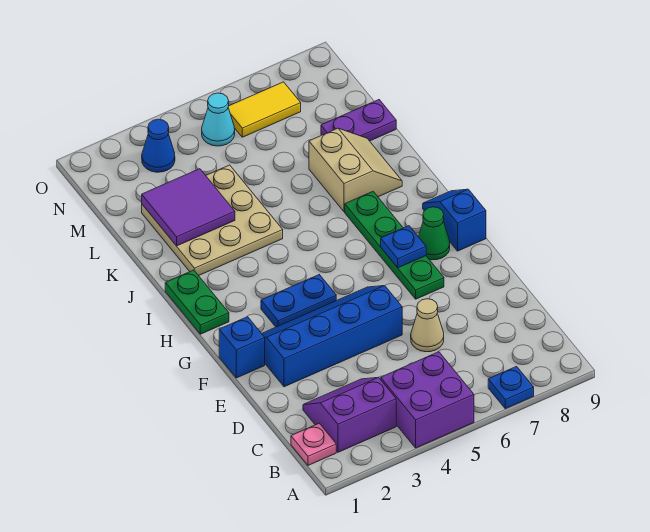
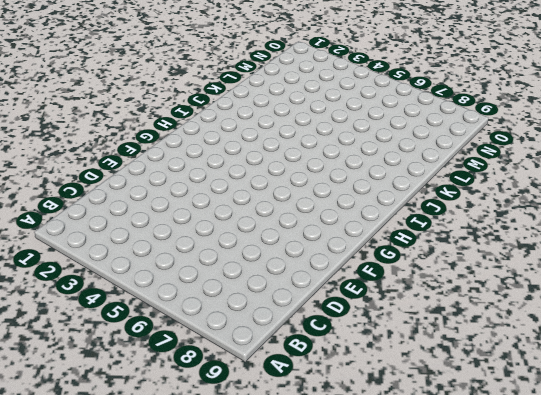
none -> purple brick A4:B5 level 1
none -> blue plate A7 level 1
none -> pink plate B1 level 1

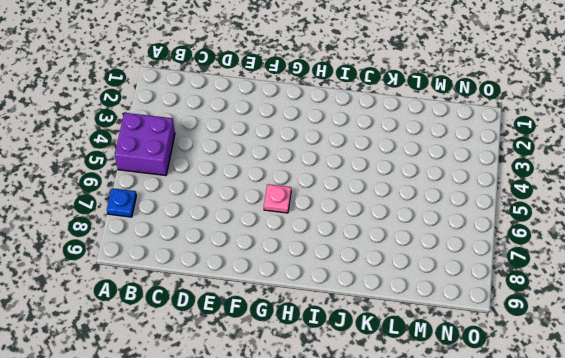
pink plate G6 level 1 -> pink plate B1 level 1
none -> purple slope B2:C3 level 1 top B
none -> tan cone D6 level 1
none -> blue slope E2:F5 level 1 top E

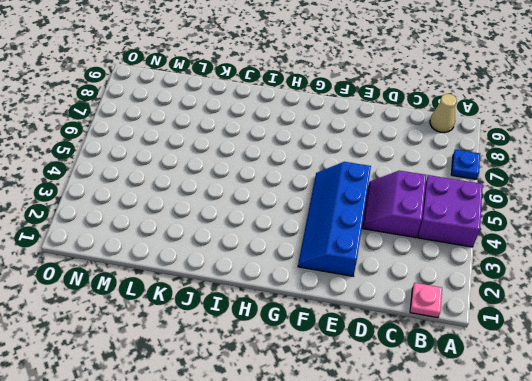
tan cone B9 level 1 -> tan cone D6 level 1
purple slope C4:D5 level 1 top C -> purple slope B2:C3 level 1 top B
none -> blue brick F1 level 1
none -> green plate F7:I7 level 1
none -> blue plate G3:G4 level 1

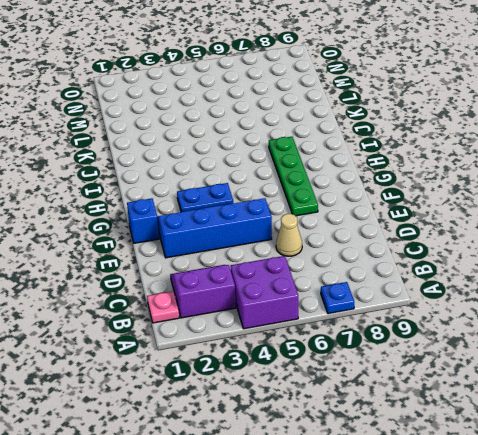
none -> green cone G8 level 1
none -> blue slope G9:H9 level 1 top G
none -> green plate H1:I1 level 1

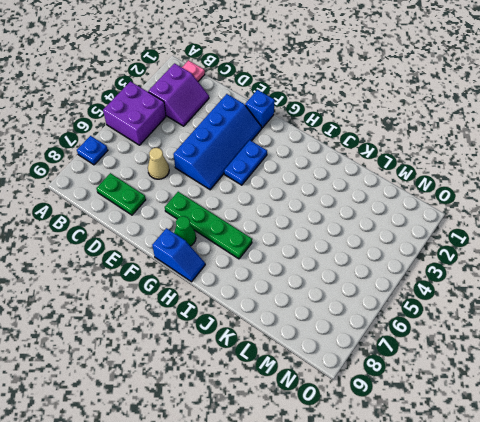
green plate C8:D8 level 1 -> green plate H1:I1 level 1
none -> tan plate J2:L4 level 1
none -> tan slope J7:K8 level 1 top 7
none -> purple plate L8:L9 level 1

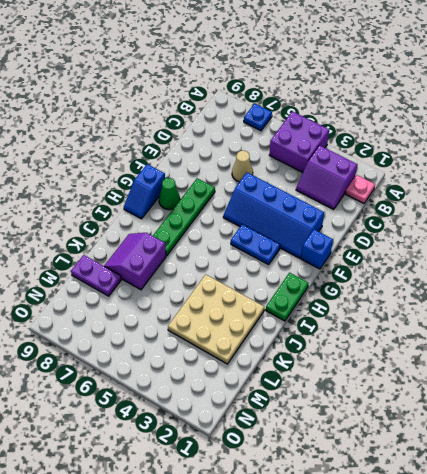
purple slope J7:K8 level 1 top 7 -> tan slope J7:K8 level 1 top 7
none -> blue cone N3 level 1
none -> cyan cone N5 level 1
none -> yellow tile N6:N7 level 1

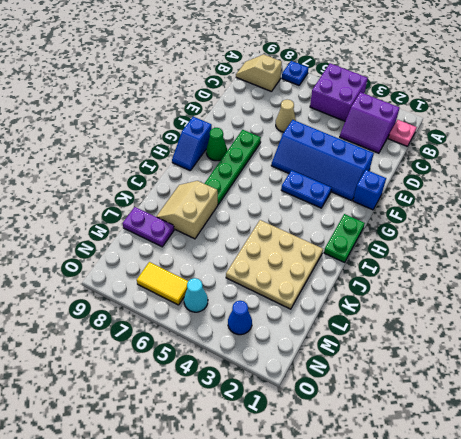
tan slope B8:B9 level 1 top 8 -> none
none -> blue plate G7 level 2
none -> purple tile K2:L3 level 2

